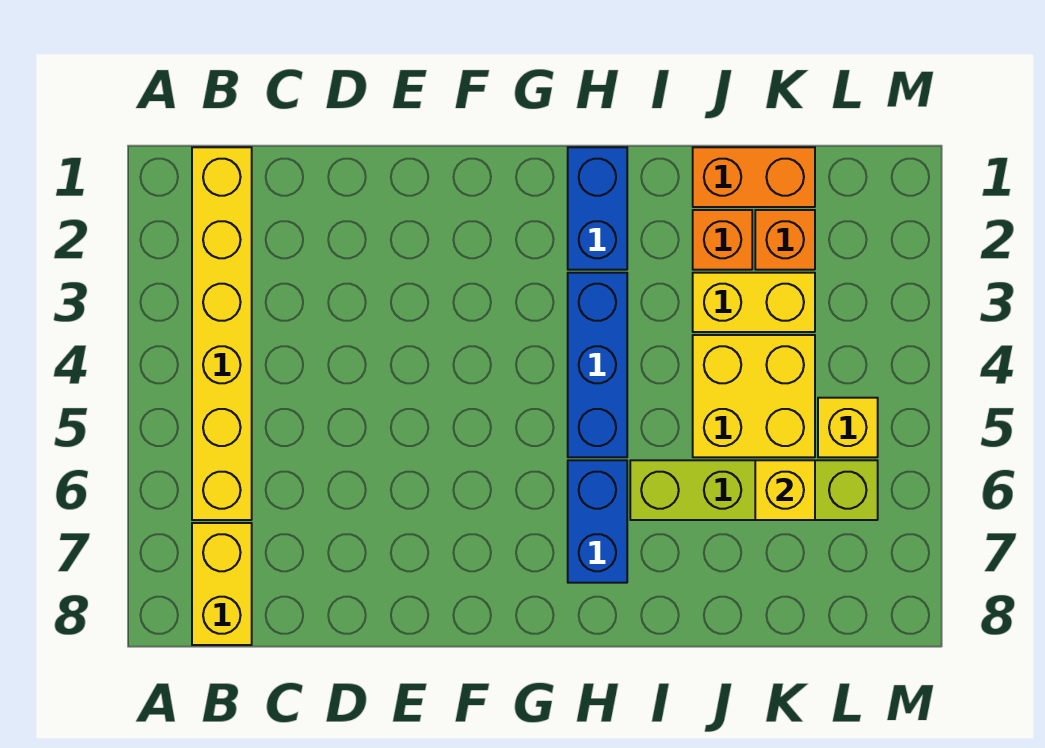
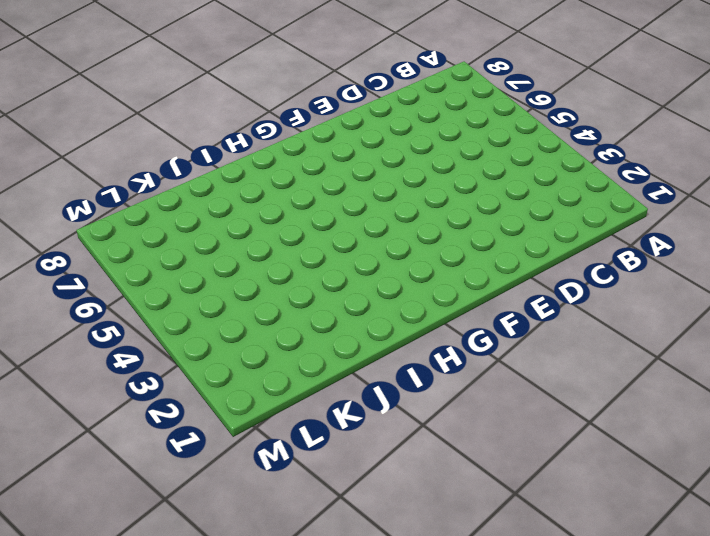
none -> yellow brick B1:B6 level 1
none -> yellow brick B7:B8 level 1
none -> blue brick H1:H2 level 1

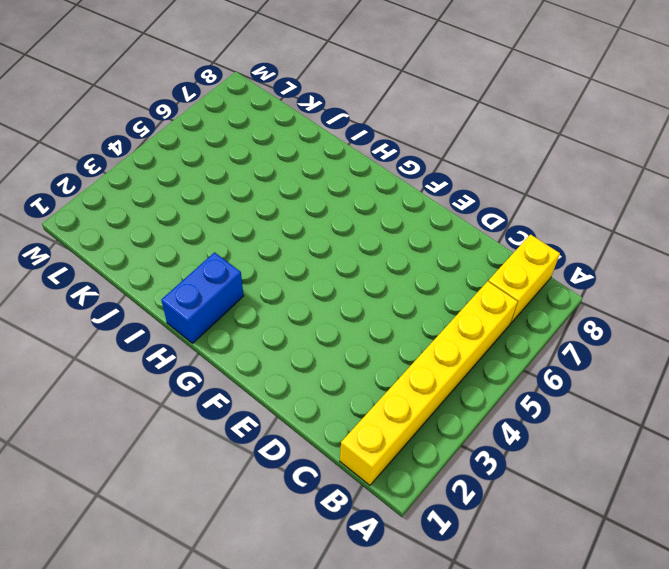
none -> blue brick H3:H5 level 1
none -> blue brick H6:H7 level 1
none -> lime brick I6:L6 level 1

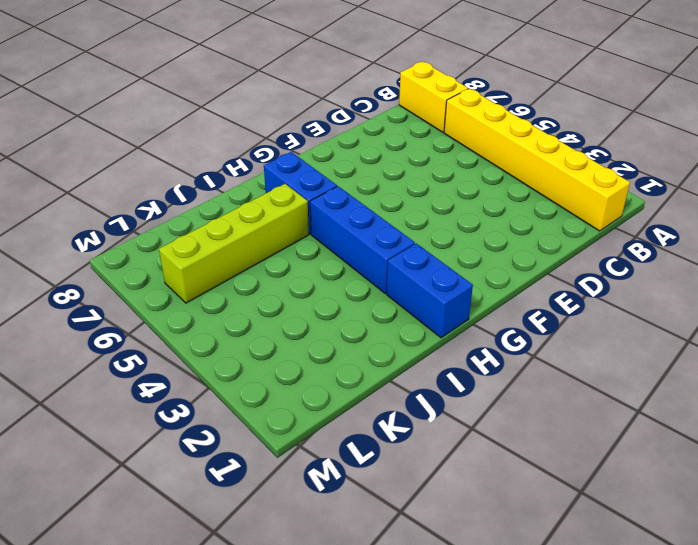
none -> orange brick J1:K1 level 1
none -> orange brick J2 level 1
none -> yellow brick J3:K3 level 1

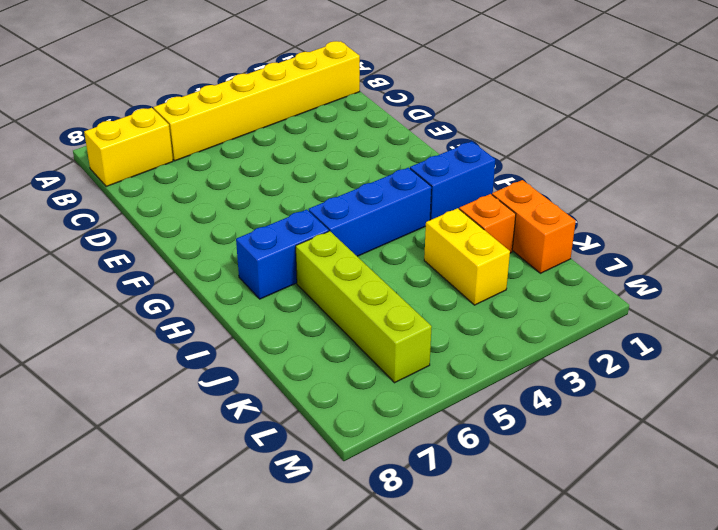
none -> yellow brick J4:K5 level 1
none -> orange brick K2 level 1
none -> yellow brick L5 level 1

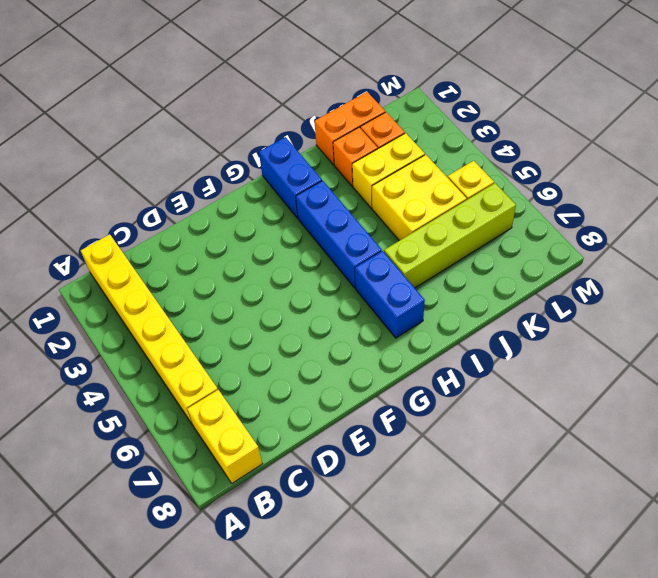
none -> yellow brick K6 level 2

